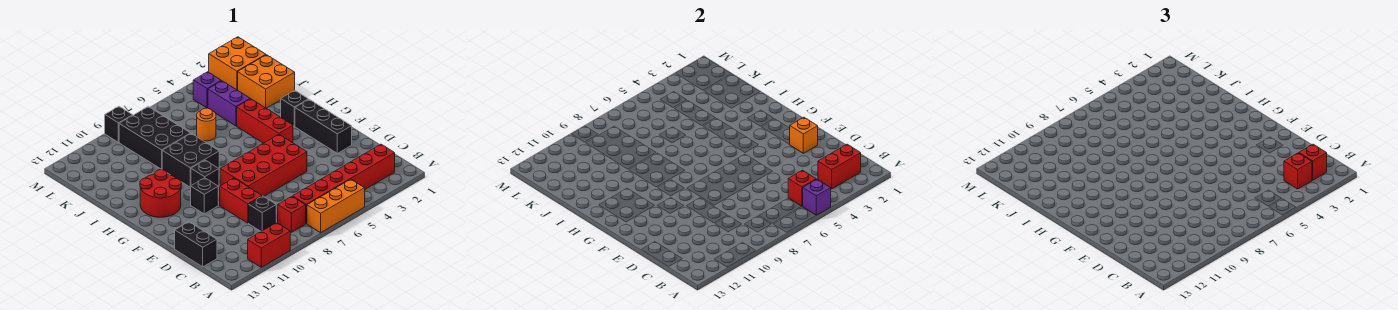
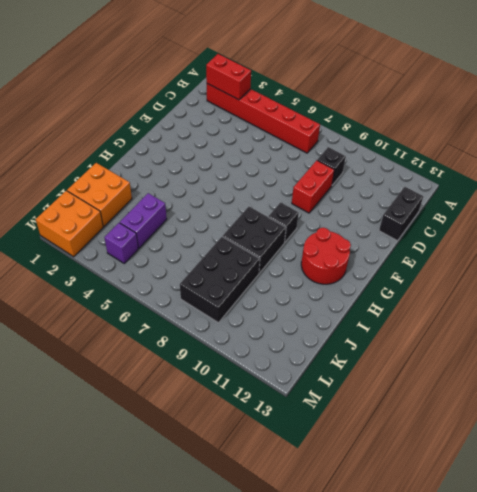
none -> orange brick A5:A7 level 1
none -> red brick A10:A11 level 1
none -> red brick B8 level 1

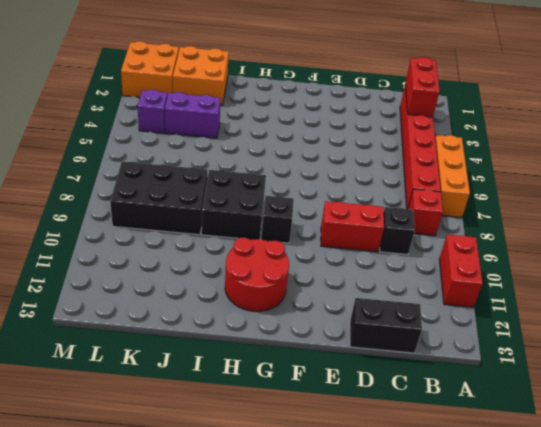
none -> black brick E2:G2 level 1
none -> red brick E5:F8 level 1
none -> black brick F10 level 1

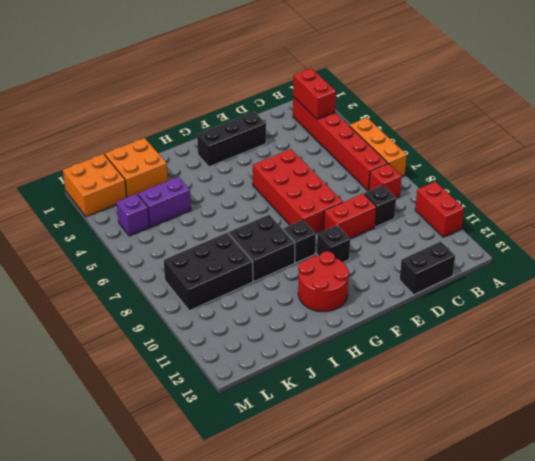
none -> red brick G4:I4 level 1
none -> black brick H2 level 1
none -> orange round brick J6 level 1

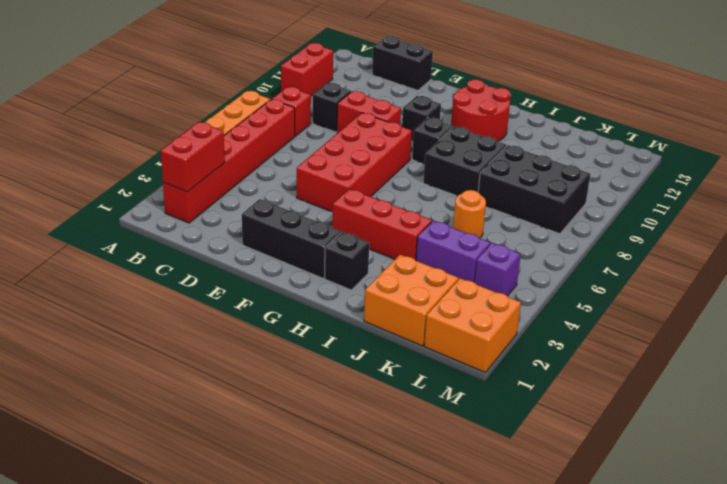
none -> black brick M9 level 1
none -> purple brick A5 level 2
none -> red brick B5 level 2

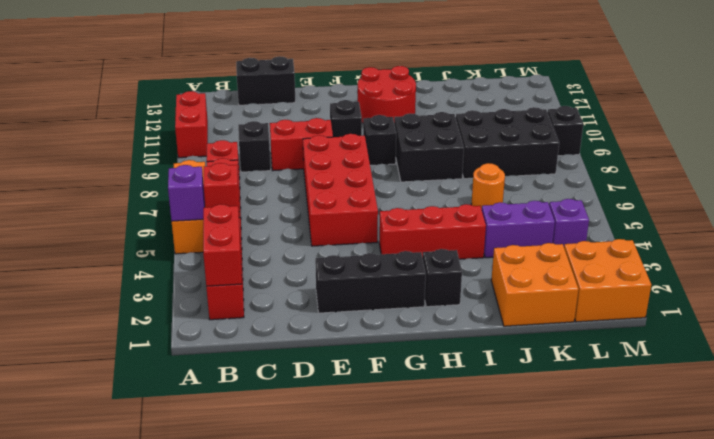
none -> orange brick E2 level 2
none -> red brick B2 level 3
none -> red brick B3 level 3

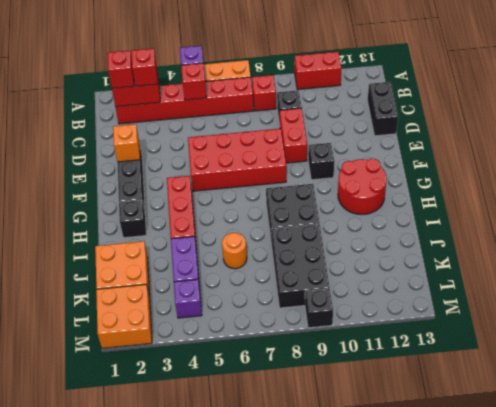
none -> black brick G9 level 1

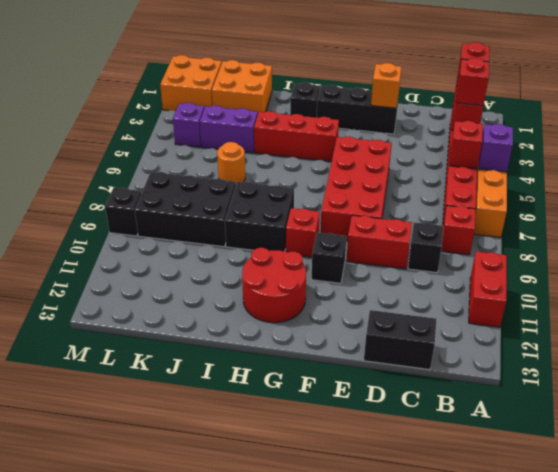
red brick G9 level 1 -> black brick G9 level 1

